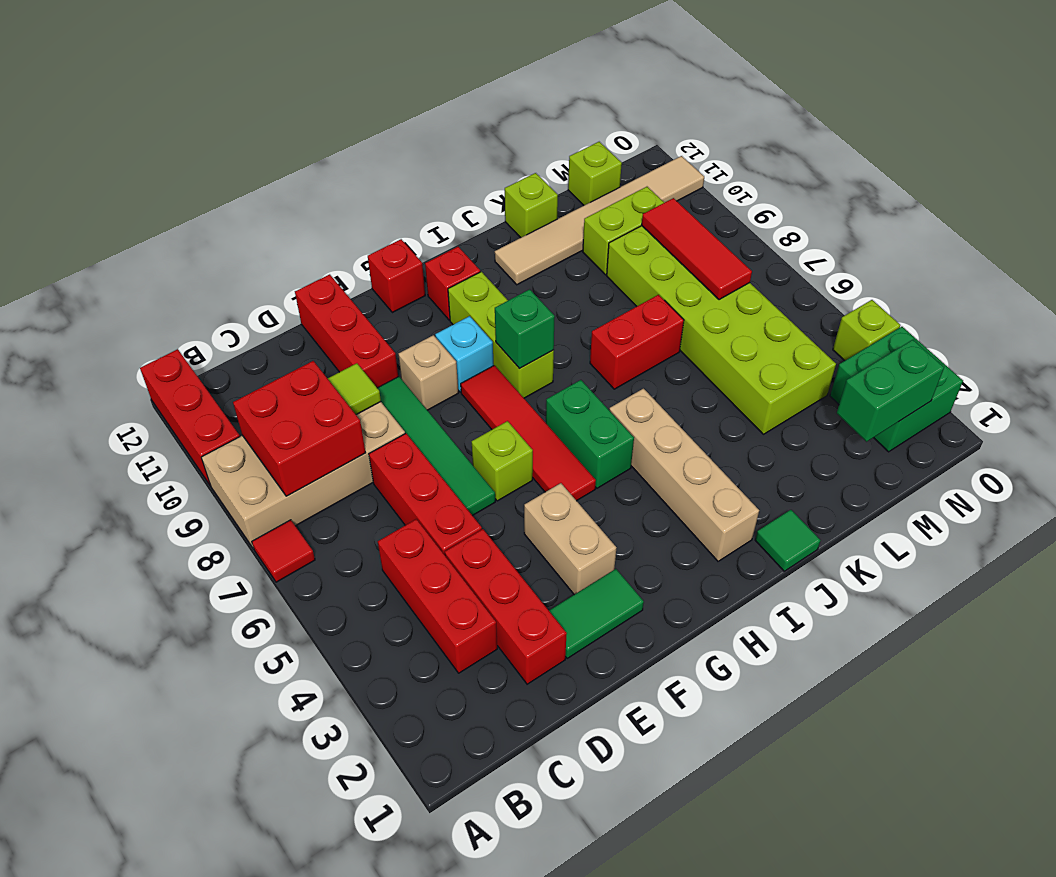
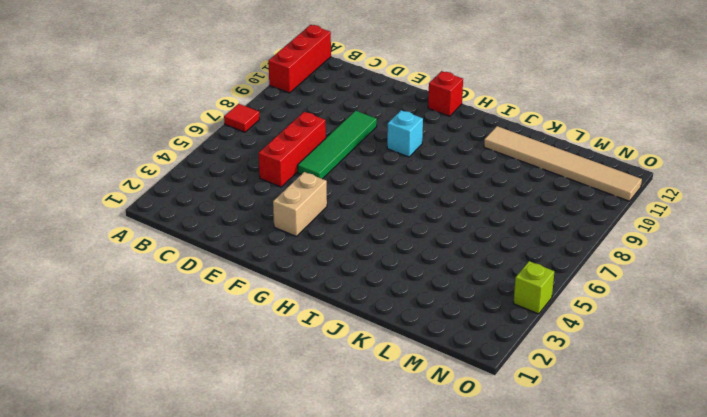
none -> tan brick A8:D9 level 1
none -> red brick C3:C5 level 1
none -> red brick D2:D4 level 1
none -> green tile E2:F2 level 1

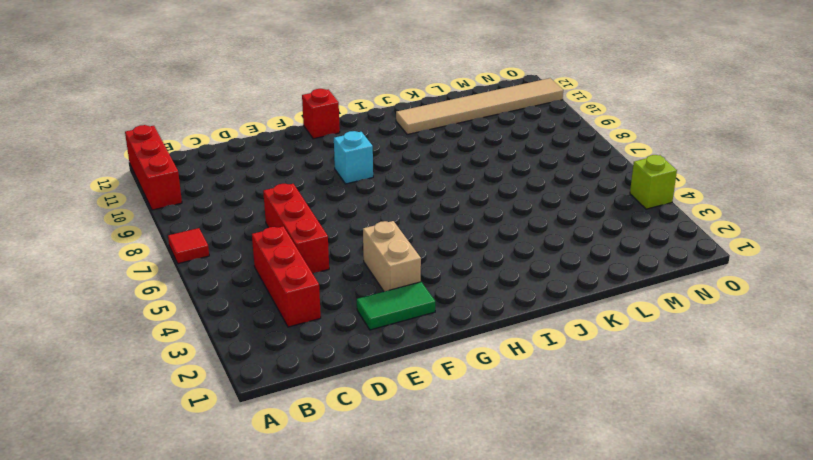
none -> tan brick A8:D9 level 1
none -> red brick D2:D4 level 1
none -> green tile E6:E9 level 1
none -> red brick E10:E12 level 1

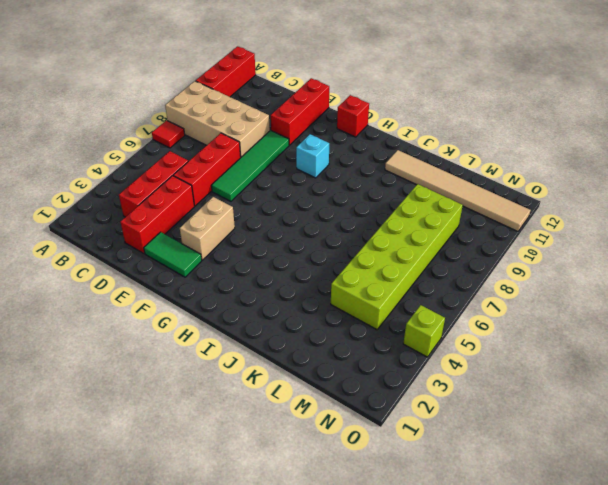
none -> lime brick F6 level 1
none -> tan brick F9 level 1
none -> red tile G5:G8 level 1
none -> green brick H5:H6 level 1

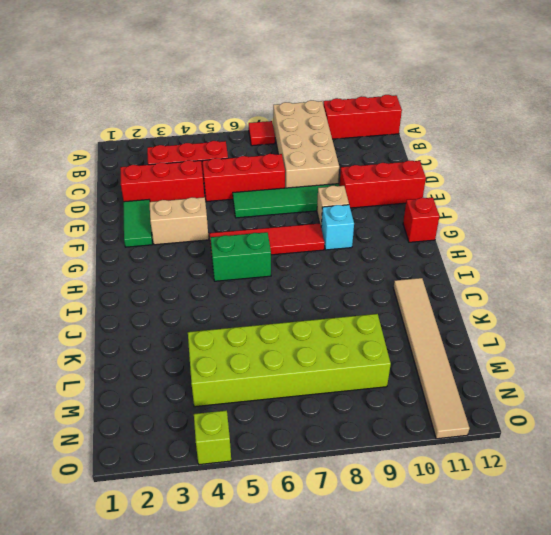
none -> lime brick F6 level 1
none -> lime brick H8:H10 level 1
none -> red brick H11 level 1
none -> tan brick I2:I5 level 1

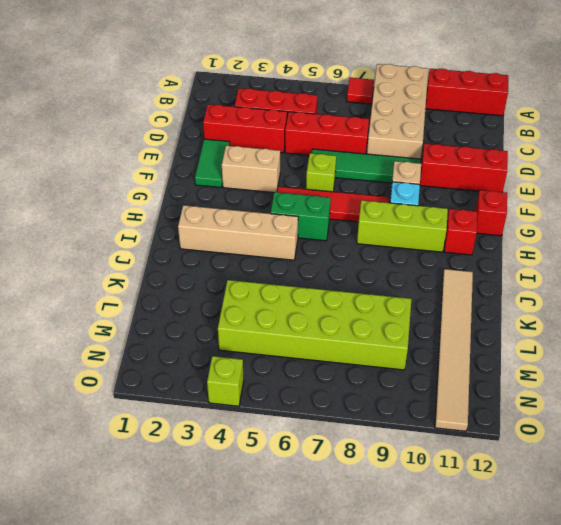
none -> green tile J1 level 1
none -> red brick J7:K7 level 1
none -> lime brick K12 level 1
none -> lime brick L10:M10 level 1

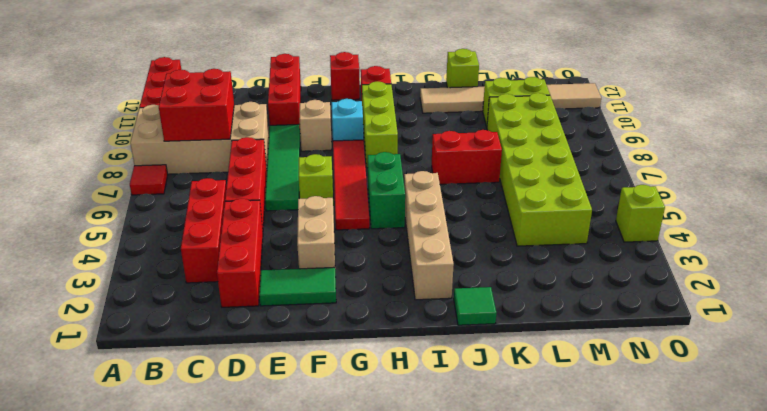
none -> lime brick M12 level 1
none -> green brick N2:O3 level 1
none -> lime tile D9 level 2
none -> green brick H8 level 2

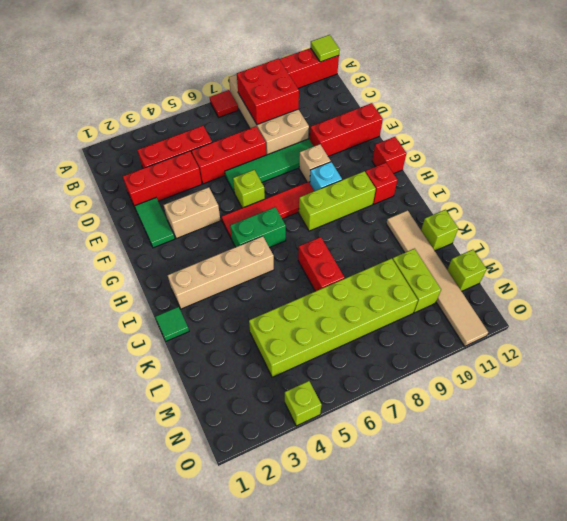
lime tile A12 level 2 -> lime tile D9 level 2
none -> green brick N2:O3 level 1
none -> green brick H8 level 2
none -> green brick M2:N2 level 2
none -> red tile M7:M9 level 2

